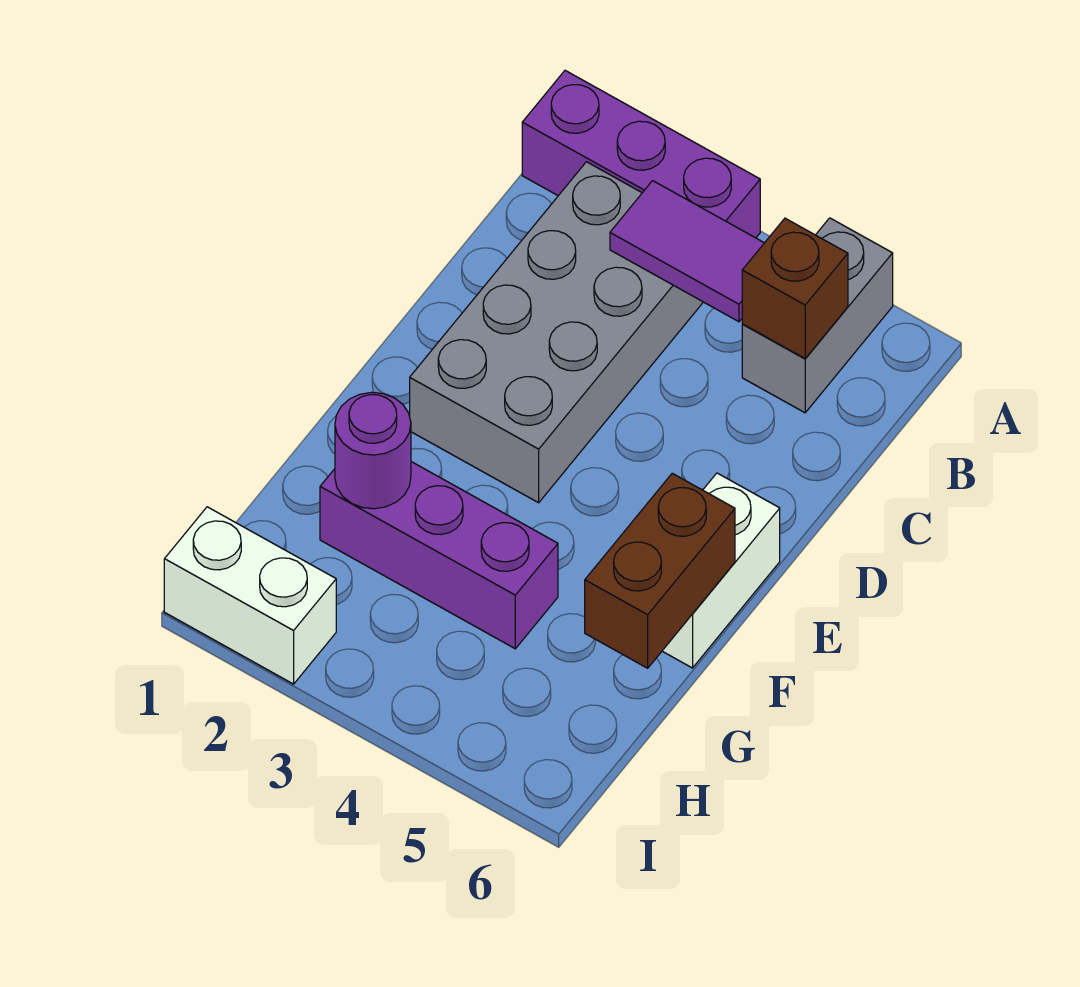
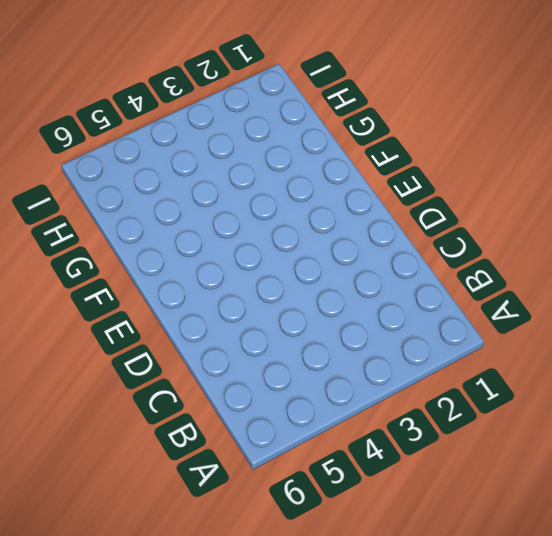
none -> purple brick A1:A3 level 1
none -> grey brick A5:B5 level 1

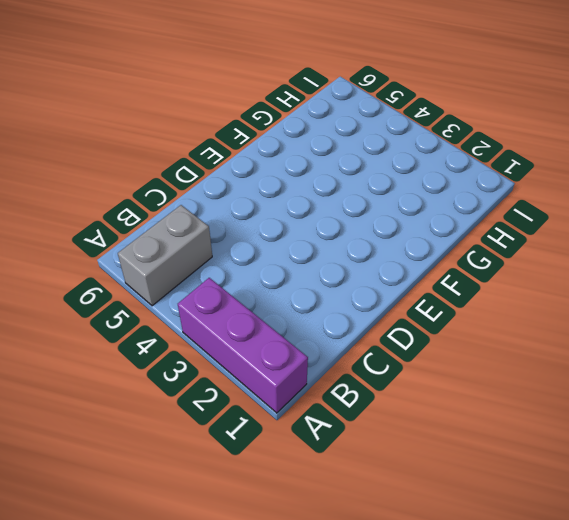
none -> grey brick B2:E3 level 1
none -> white brick E6:F6 level 1

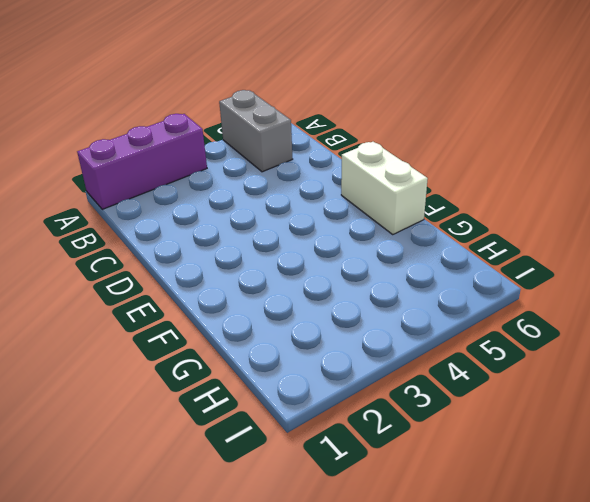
none -> grey brick B2:E3 level 1
none -> purple brick G2:G4 level 1

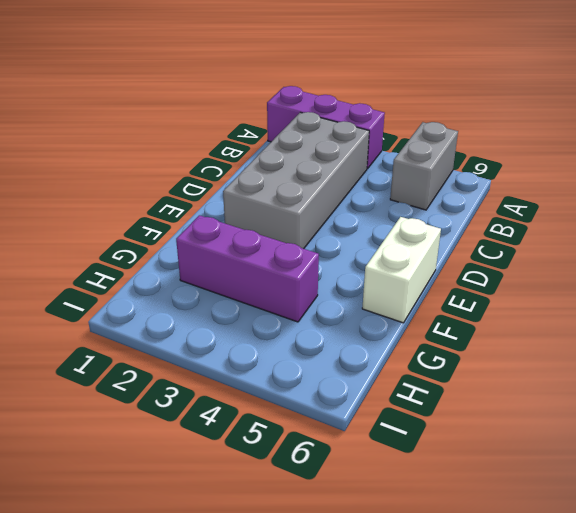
none -> white brick I1:I2 level 1
none -> purple tile B3:B4 level 2

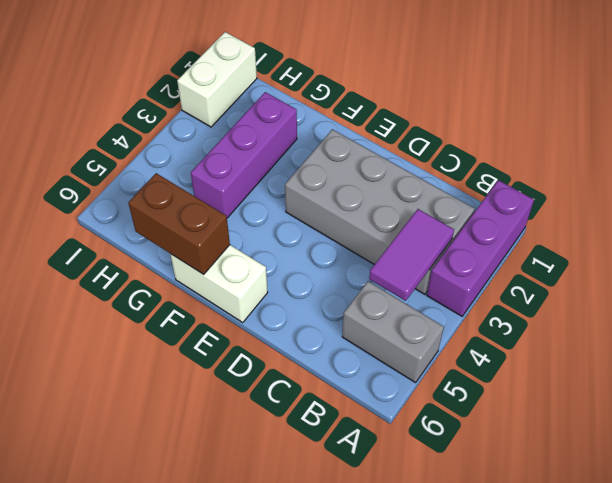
none -> brown brick B5 level 2
none -> purple round brick G2 level 2

